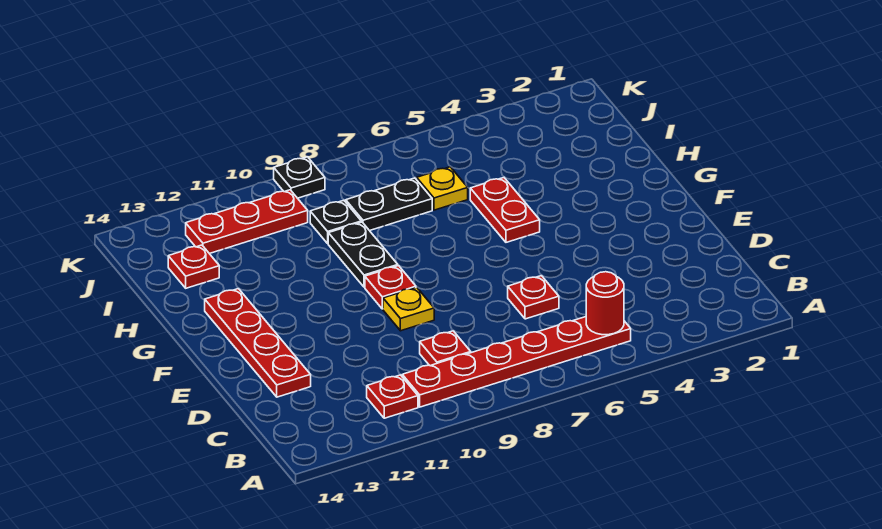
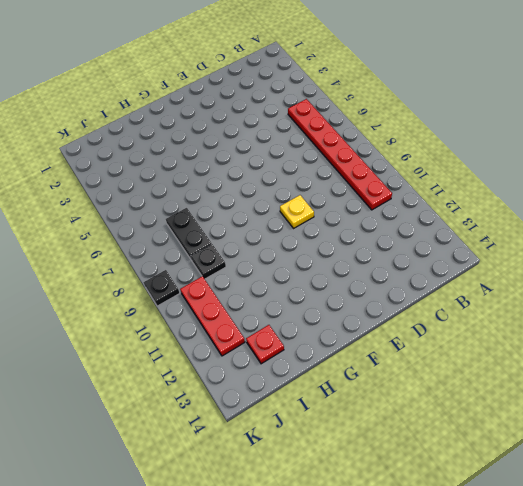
none -> red plate B11 level 1
none -> red plate C9 level 1
none -> red plate D6 level 1

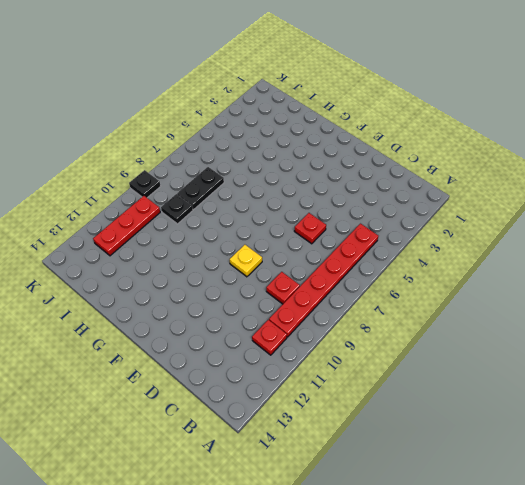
none -> red plate D13:G13 level 1
none -> red plate F9 level 1
none -> red plate G5:H5 level 1

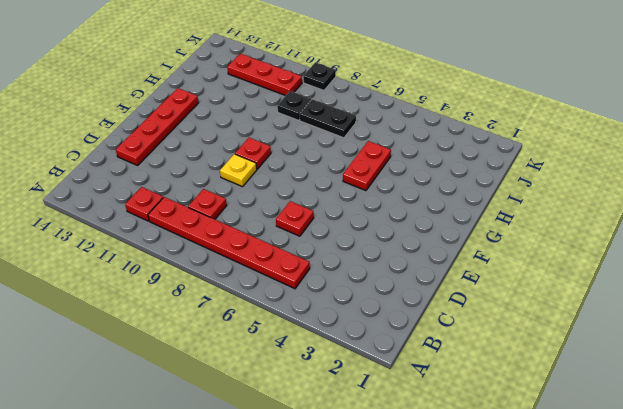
none -> black plate G9:H9 level 1
none -> yellow plate I6 level 1
none -> red plate I13 level 1

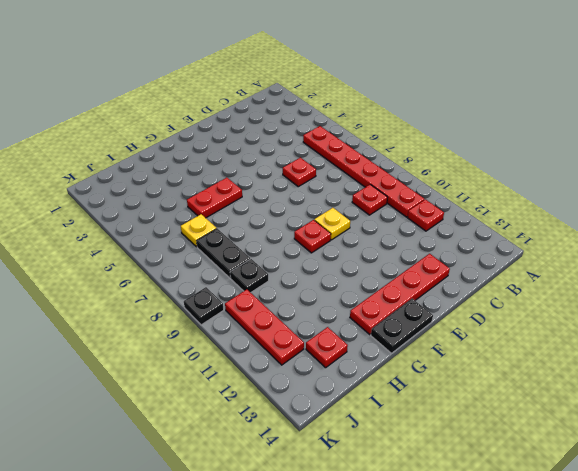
black plate F14:G14 level 1 -> black plate G9:H9 level 1
none -> red round brick B5 level 2

